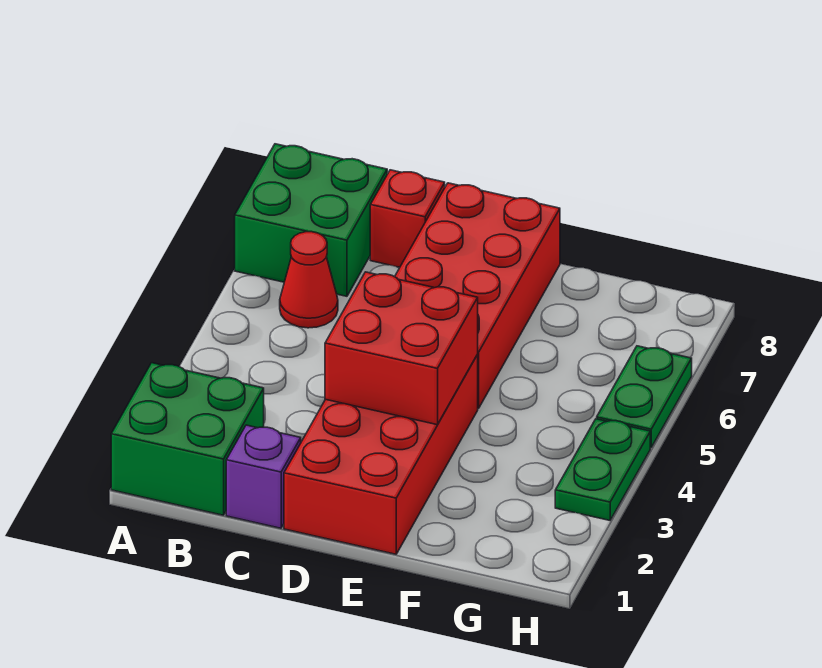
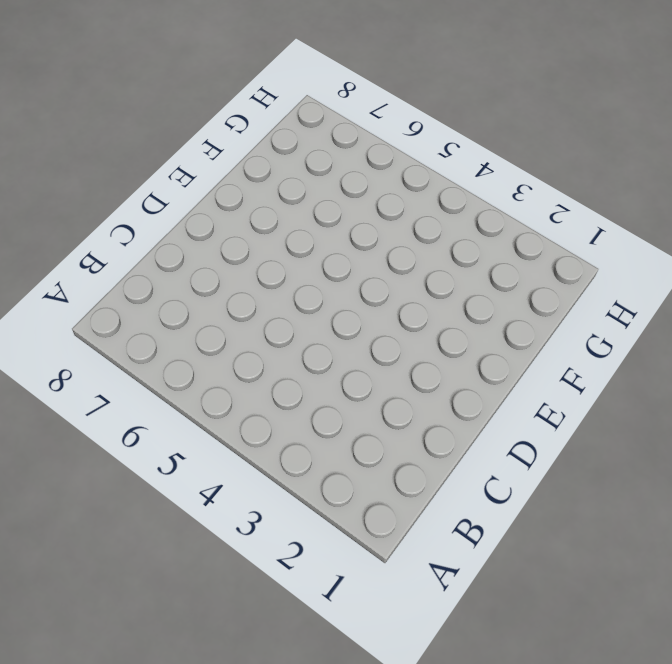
none -> green brick A1:B2 level 1
none -> green brick A7:B8 level 1

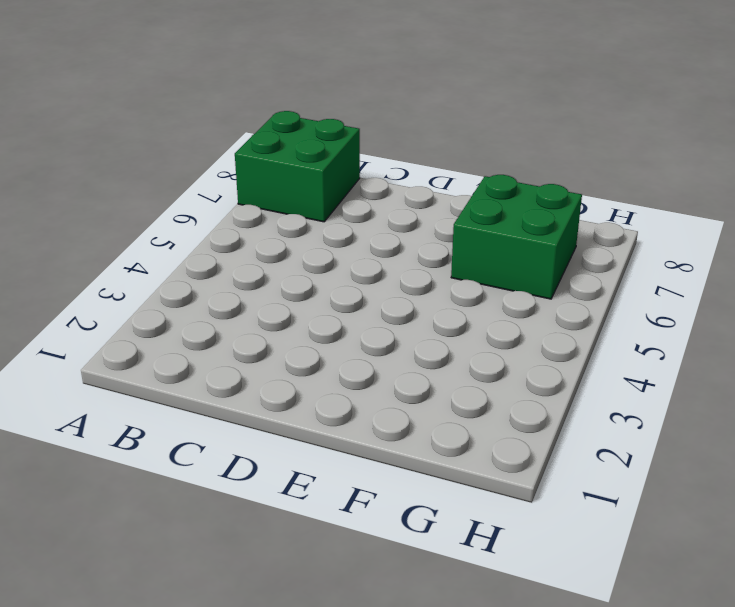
green brick F6:G7 level 1 -> green brick A1:B2 level 1
none -> red cone B6 level 1
none -> purple brick C1 level 1

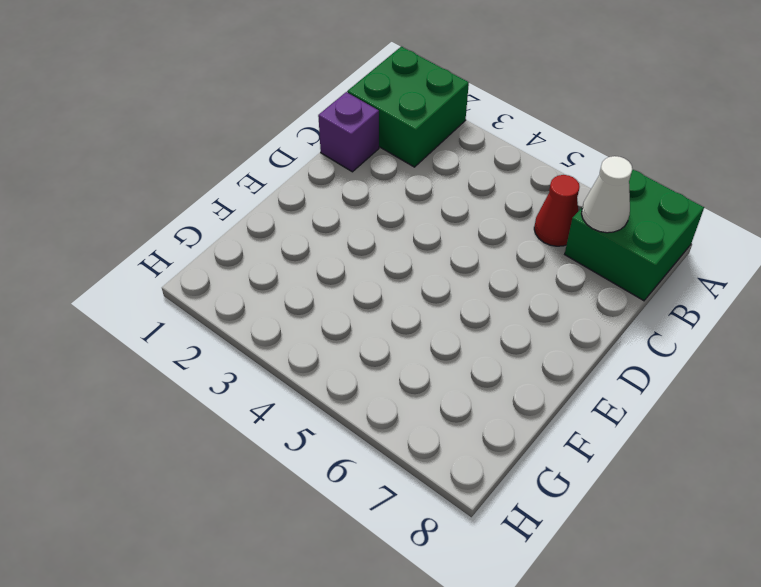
white cone B7 level 2 -> none
none -> red brick C8 level 1
none -> red brick D1:E4 level 1

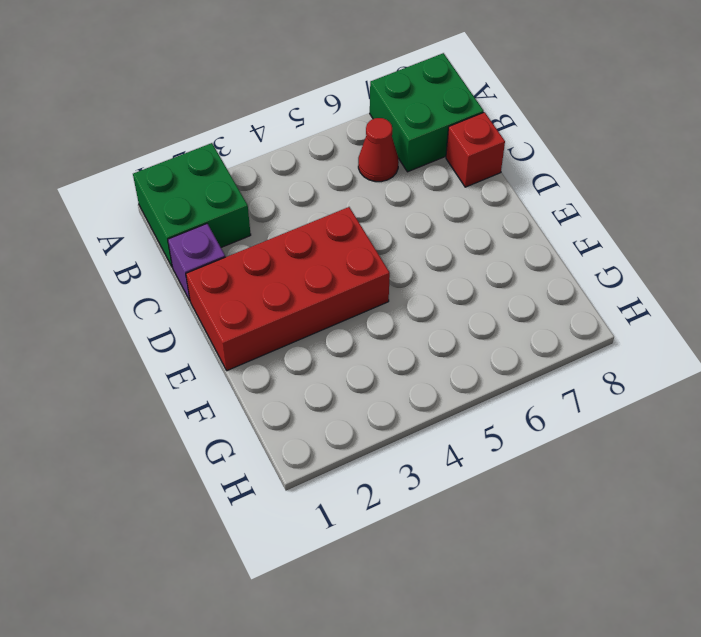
none -> red brick D5:E8 level 1
none -> green plate H3:H4 level 1

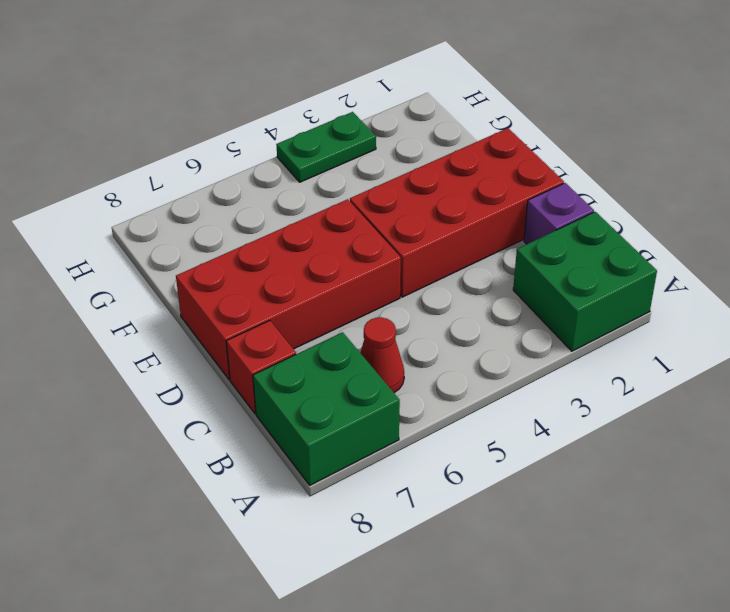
none -> green plate H5:H6 level 1
none -> red brick D3:E4 level 2

